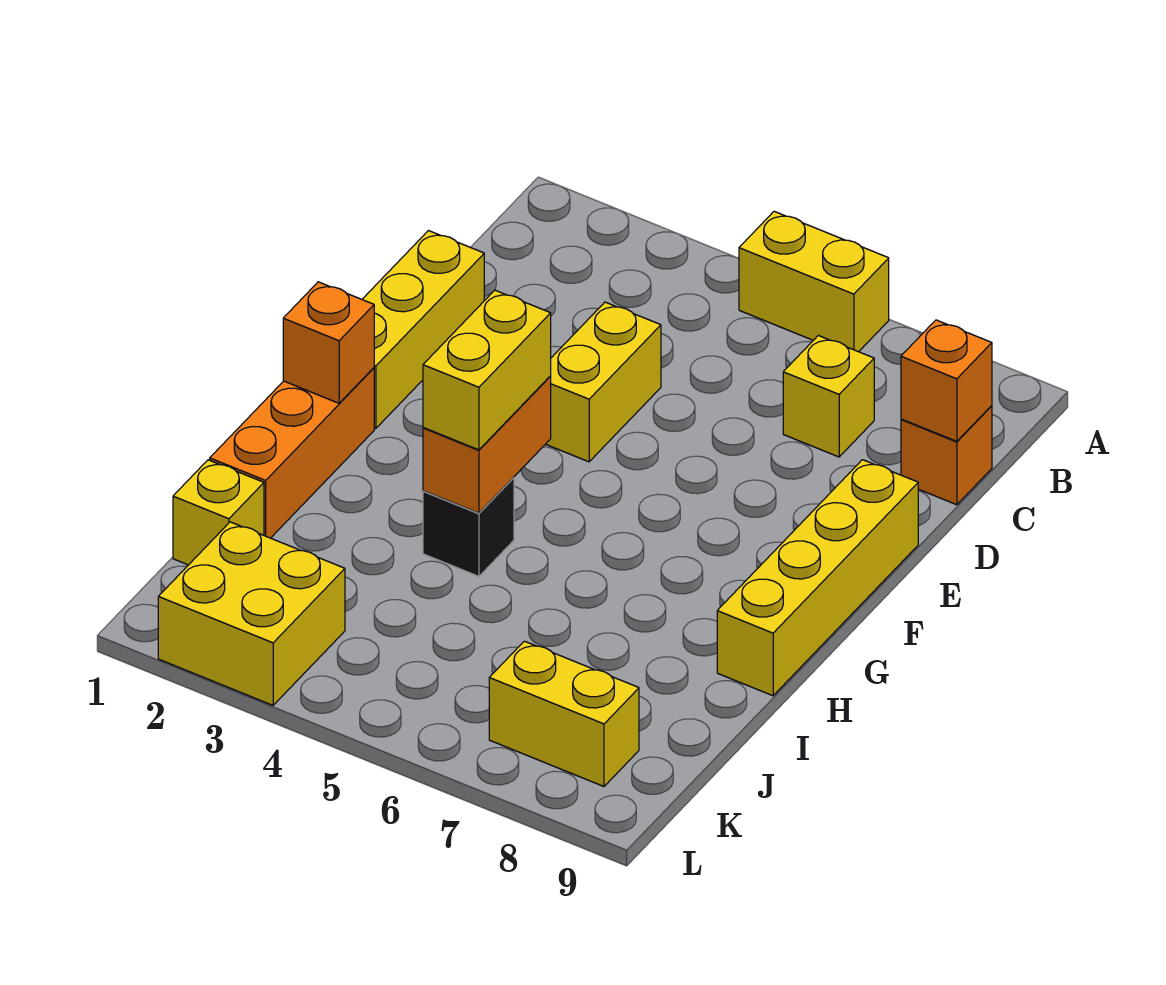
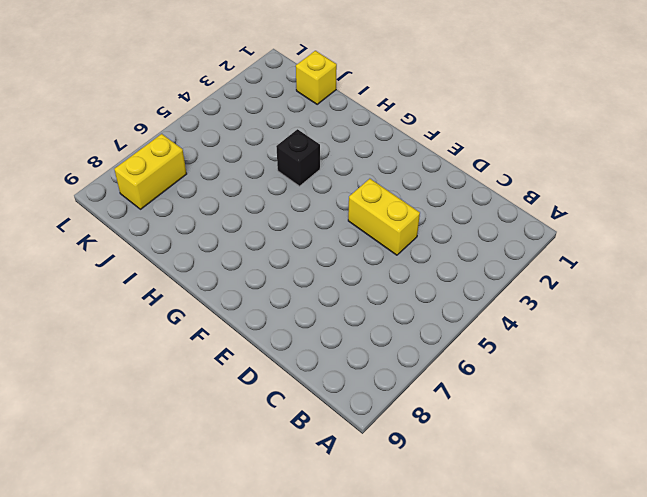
none -> yellow brick A5:A6 level 1
none -> yellow brick C7 level 1
none -> orange brick C9 level 1

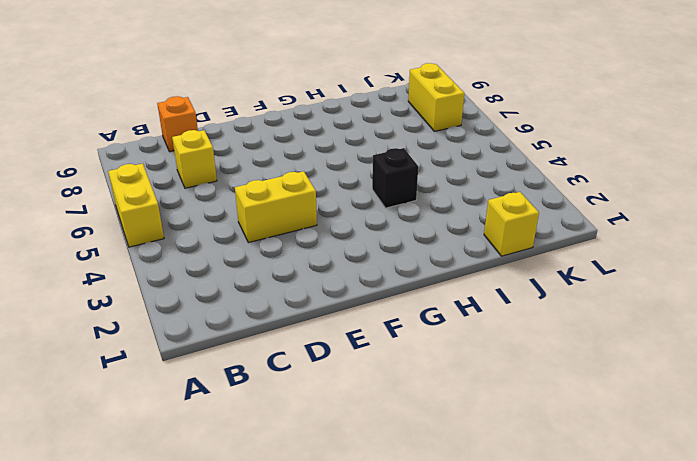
none -> yellow brick D1:F1 level 1
none -> yellow brick E9:H9 level 1
none -> orange brick G1:I1 level 1

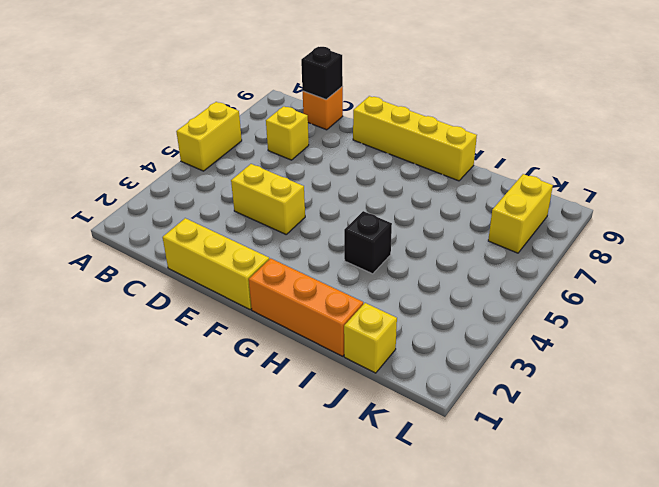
black brick C9 level 2 -> orange brick C9 level 2
none -> yellow brick K2:L3 level 1
none -> orange brick G1 level 2
none -> orange brick G4:H4 level 2

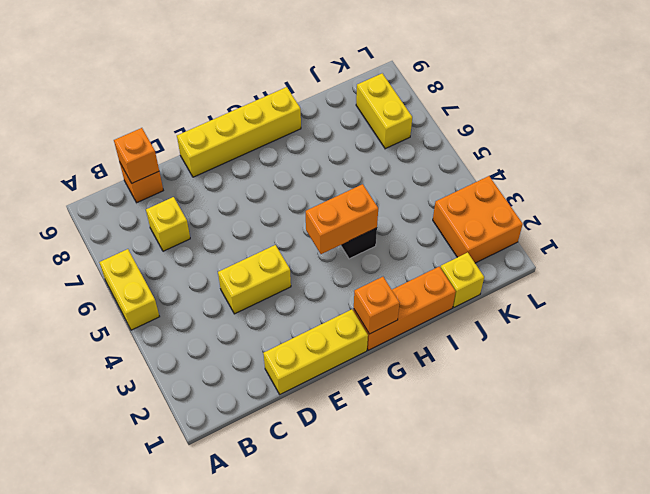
orange brick K2:L3 level 1 -> yellow brick K2:L3 level 1
none -> yellow brick G4:H4 level 3

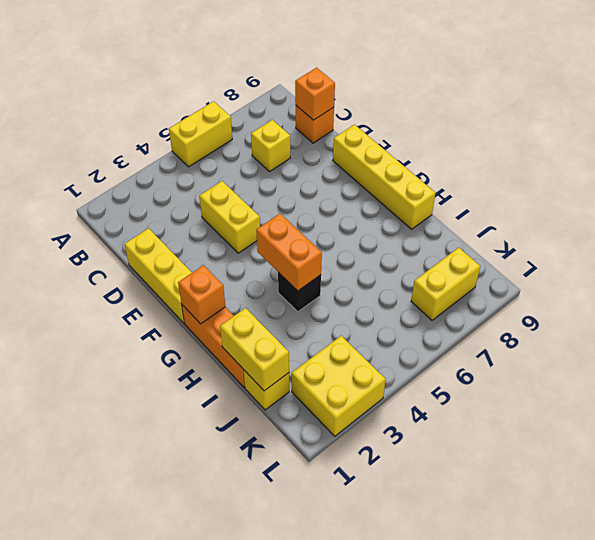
yellow brick I1:J1 level 2 -> yellow brick G4:H4 level 3

